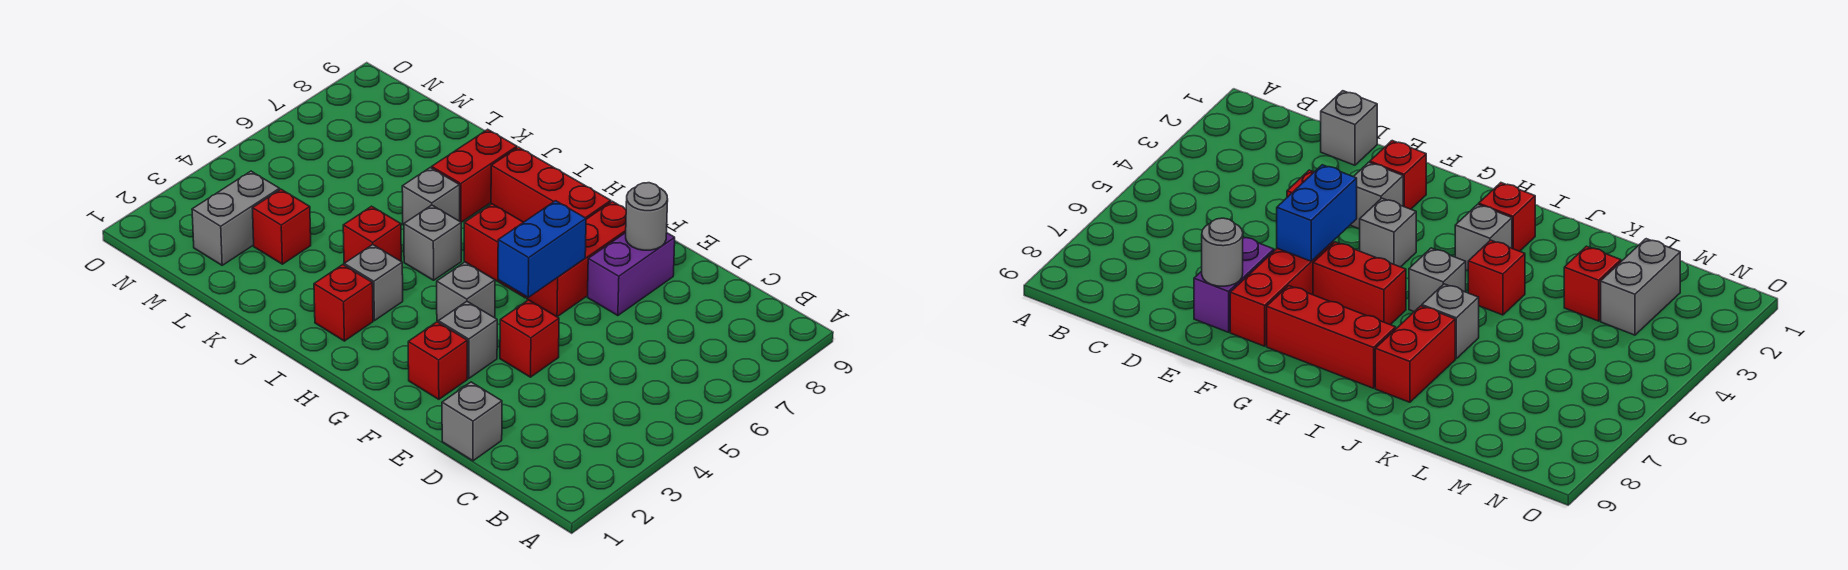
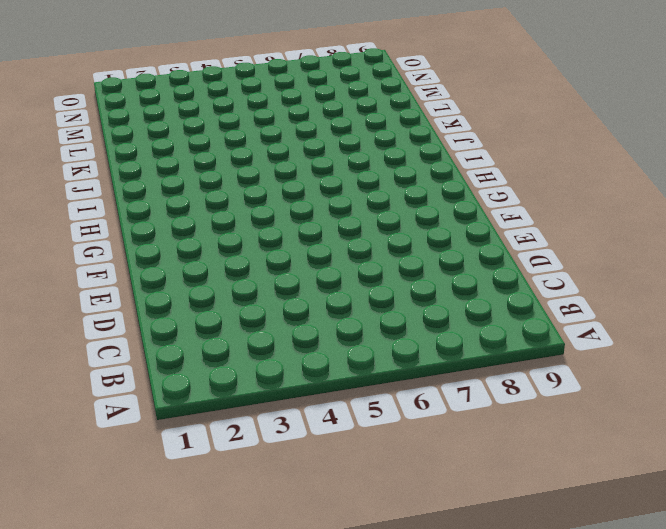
none -> grey brick D1 level 1
none -> red brick E4 level 1
none -> purple brick E7:E8 level 1

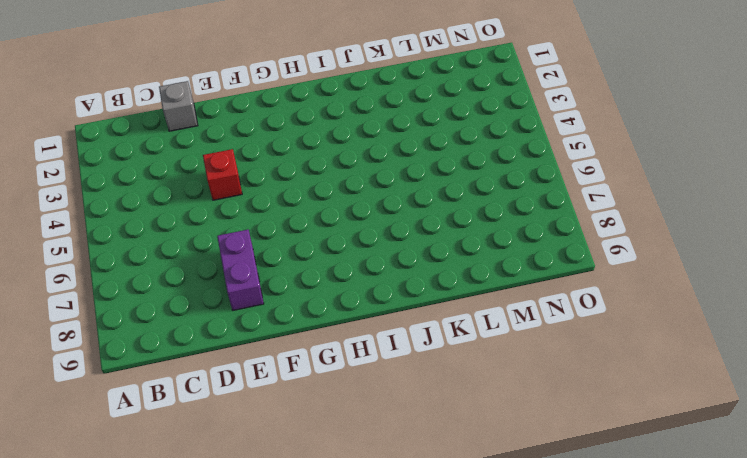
none -> red brick F2 level 1
none -> grey brick F3 level 1
none -> red brick F6:F8 level 1

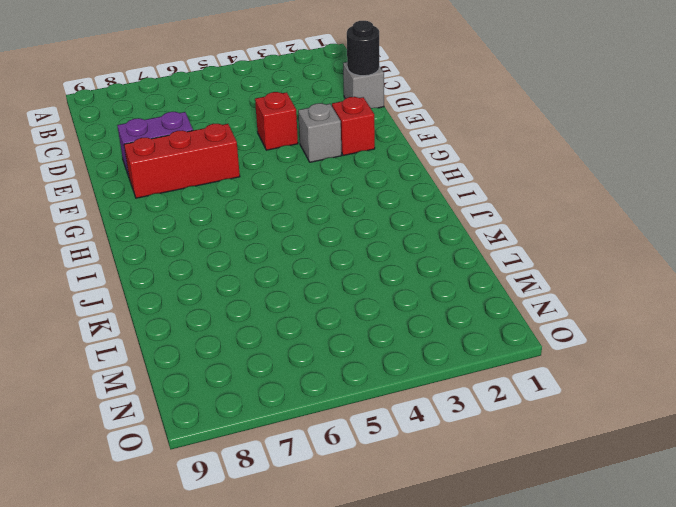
black round brick D1 level 2 -> none
none -> grey brick G4 level 1
none -> red brick G6:H6 level 1
none -> red brick G8:I8 level 1

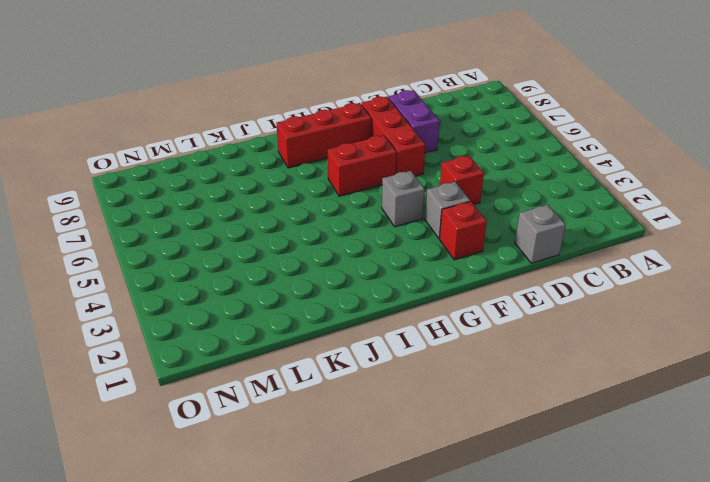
none -> red brick I2 level 1
none -> grey brick I3 level 1
none -> grey brick I5 level 1

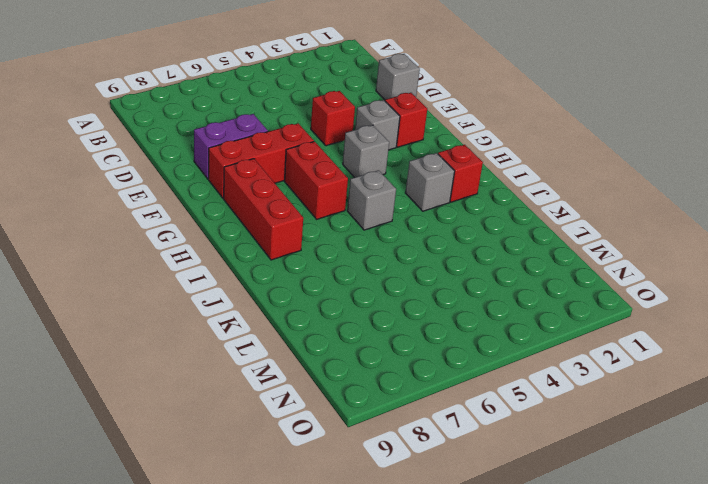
none -> red brick J4 level 1
none -> grey brick J6 level 1
none -> red brick J7:J8 level 1

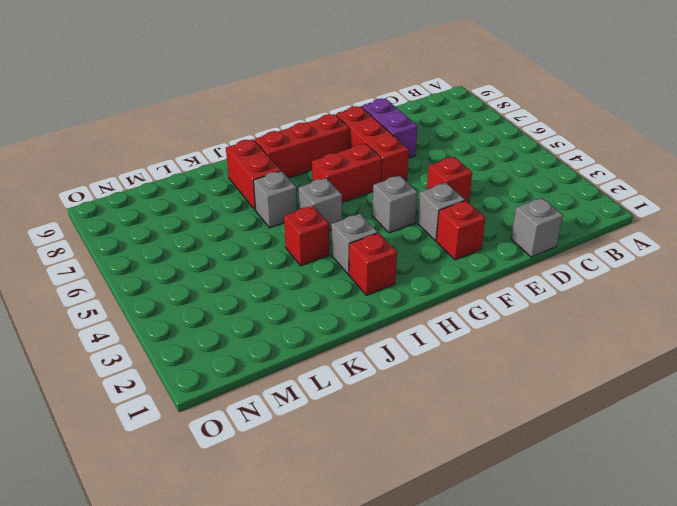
none -> red brick L3 level 1
none -> grey brick M2:M3 level 1
none -> grey round brick E8 level 2

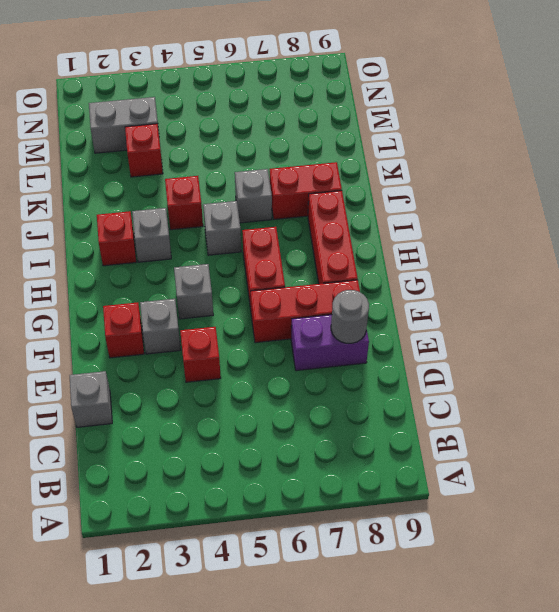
none -> blue brick F5:F6 level 2

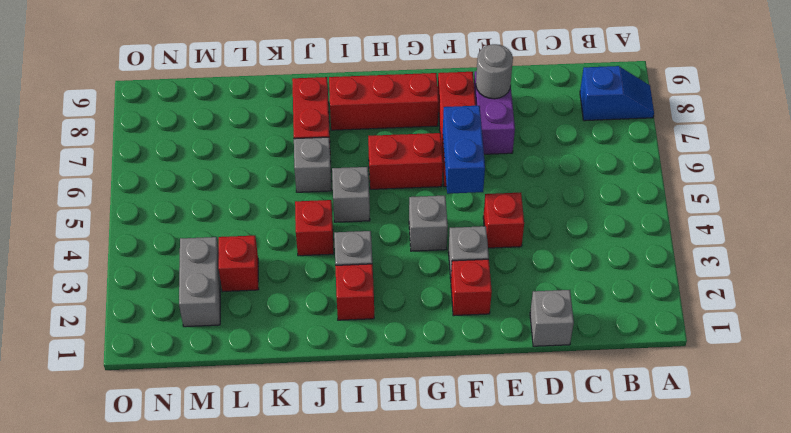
blue slope A8:B8 level 1 top B -> none

